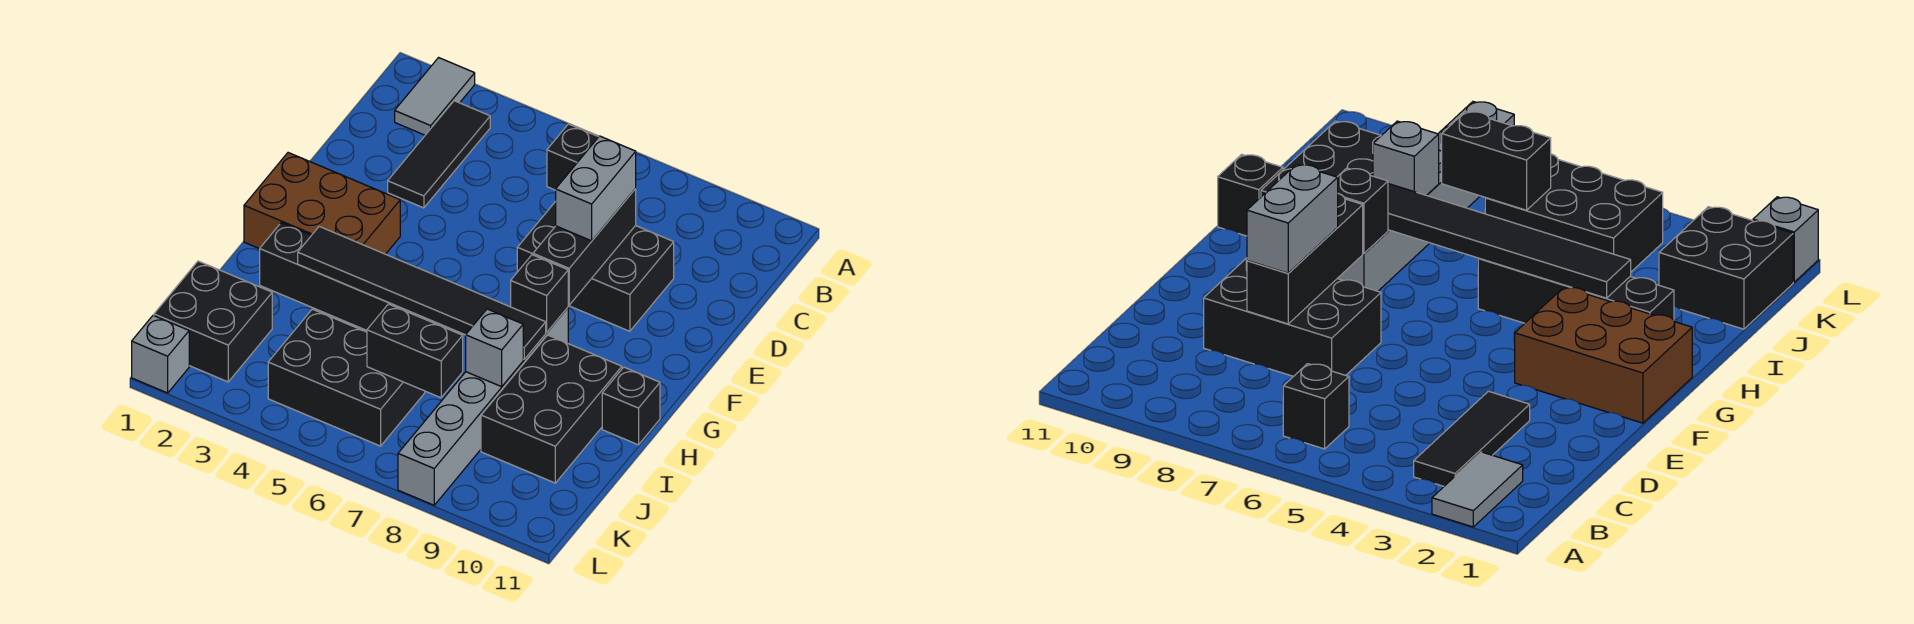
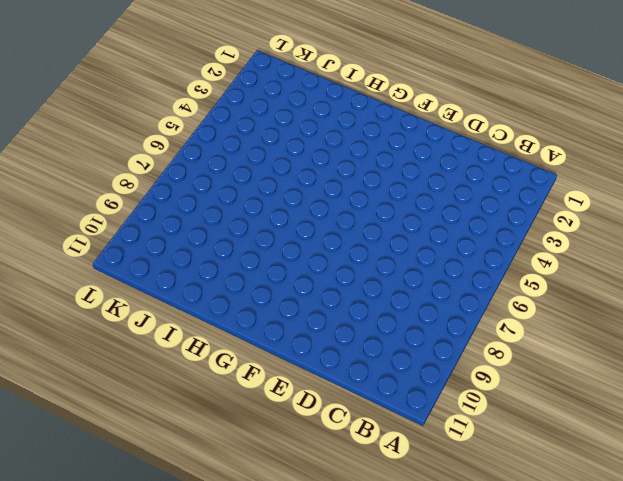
none -> grey tile A2:B2 level 1
none -> black tile B3:D3 level 1
none -> black brick B6 level 1

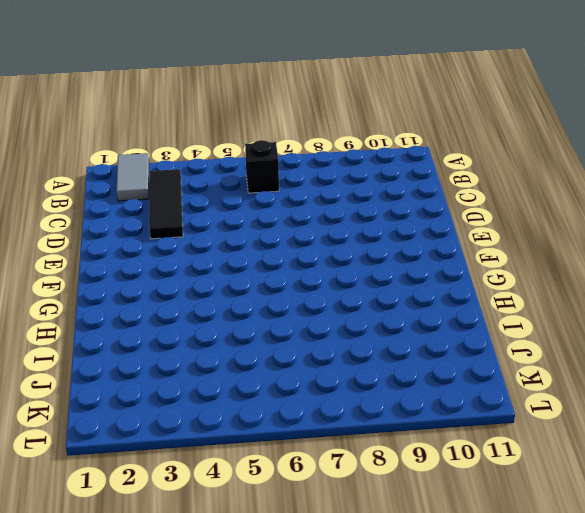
none -> black brick D7:E9 level 1
none -> brown brick F1:G3 level 1
none -> grey brick G8:L8 level 1

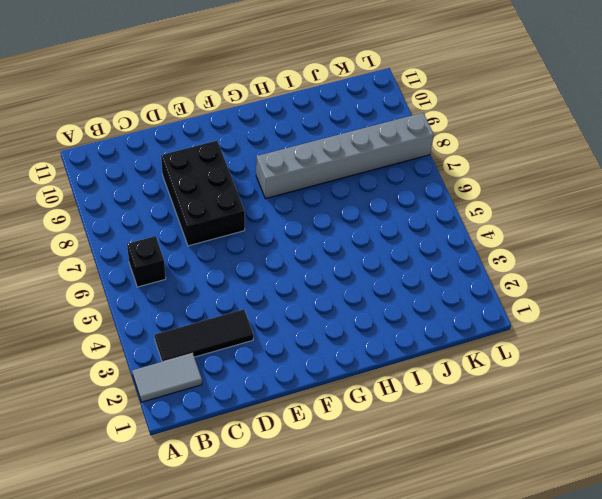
none -> brown brick F1:G3 level 1
none -> black brick H2:H5 level 1
none -> black brick H9:J10 level 1

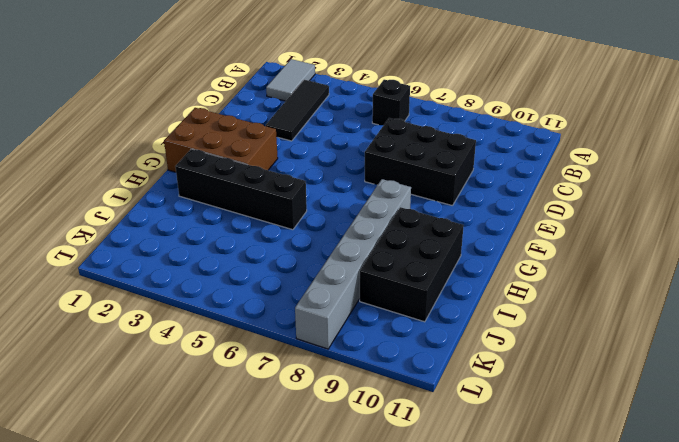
none -> black brick H11 level 1
none -> black brick J1:K2 level 1
none -> black brick J4:K6 level 1

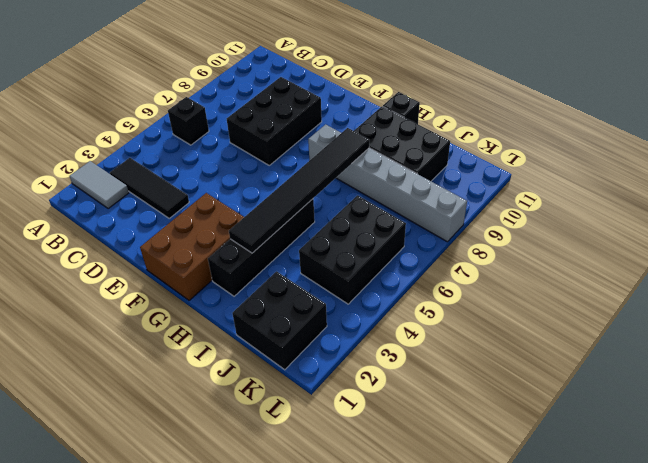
none -> grey brick L1 level 1
none -> black brick D8:F8 level 2
none -> black brick G8 level 2

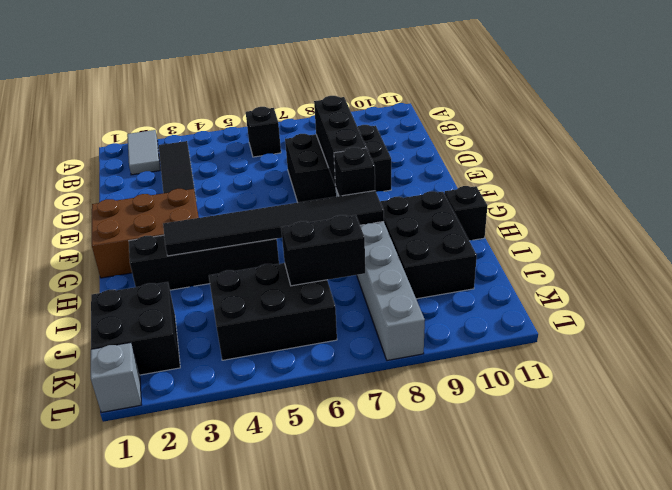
none -> grey brick I8 level 2
none -> grey brick D8:E8 level 3

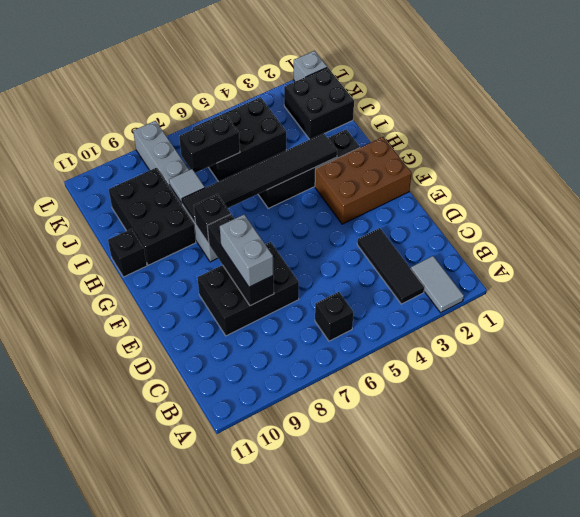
grey tile I8 level 2 -> grey brick I8 level 2

